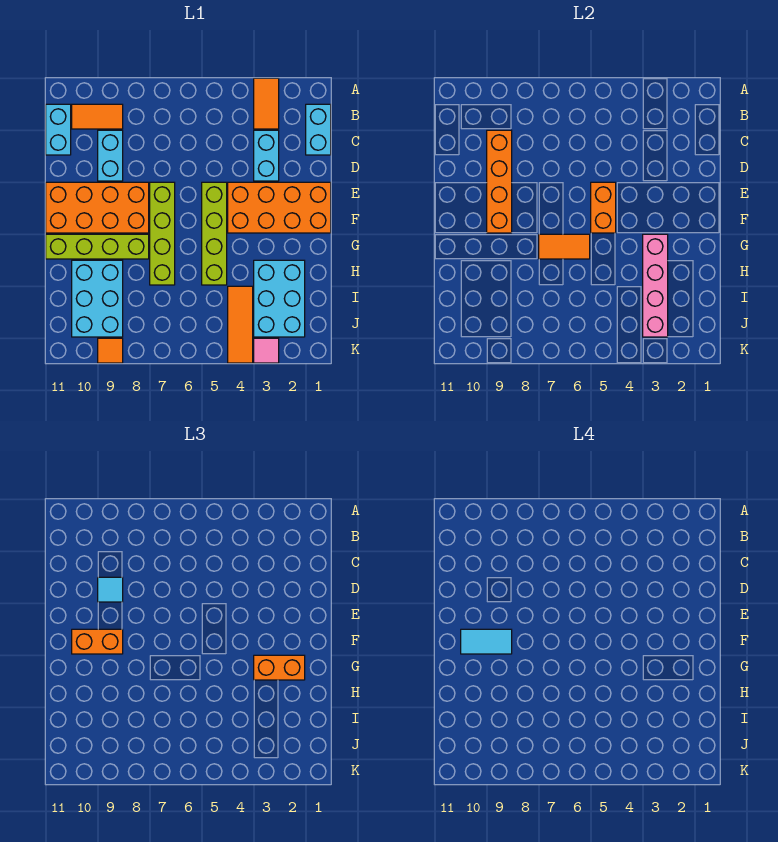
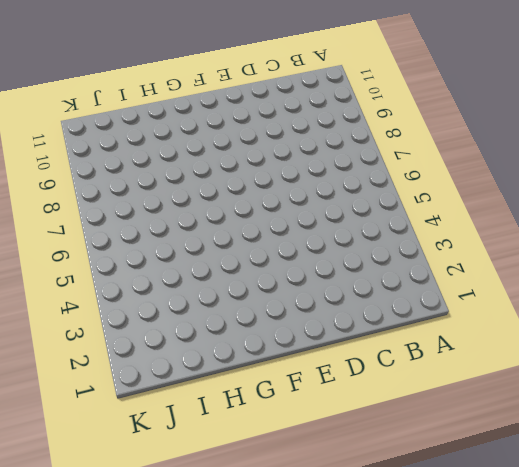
none -> orange tile A3:B3 level 1
none -> cyan brick B1:C1 level 1
none -> orange tile B9:B10 level 1

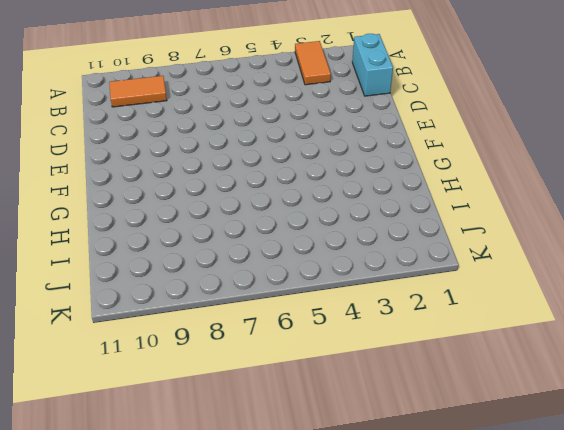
none -> cyan brick B11:C11 level 1
none -> cyan brick C3:D3 level 1
none -> cyan brick C9:D9 level 1

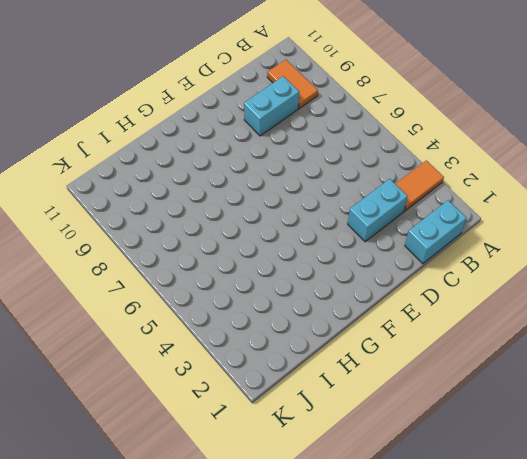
none -> cyan brick B11:C11 level 1
none -> orange brick E1:F4 level 1
none -> lime brick E5:H5 level 1

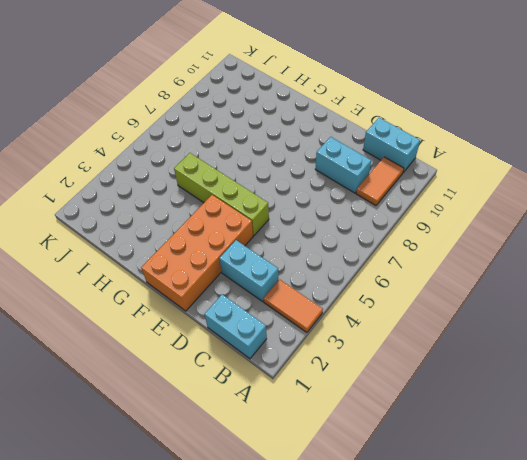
none -> lime brick E7:H7 level 1
none -> orange brick E8:F11 level 1
none -> lime brick G8:G11 level 1

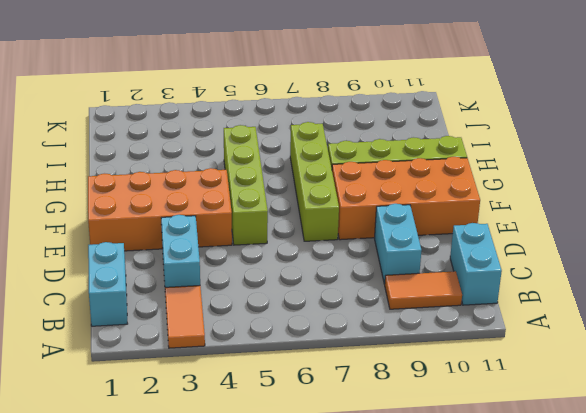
none -> cyan brick H2:J3 level 1
none -> cyan brick H9:J10 level 1
none -> orange tile I4:K4 level 1

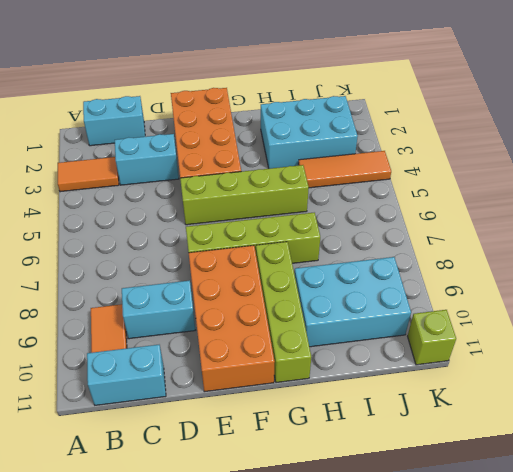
lime brick K11 level 1 -> none
none -> pink tile K3 level 1
none -> orange tile K9 level 1
none -> orange brick C9:F9 level 2

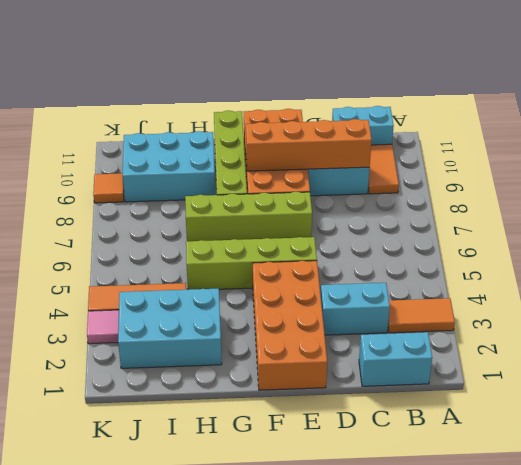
none -> orange brick E5:F5 level 2
none -> pink brick G3:J3 level 2
none -> orange tile G6:G7 level 2

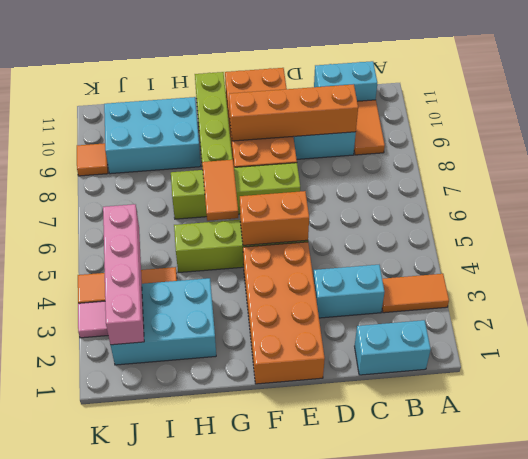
pink brick J2:J5 level 2 -> pink brick G3:J3 level 2
none -> cyan tile D9 level 3
none -> orange brick F9:F10 level 3
none -> orange brick G2:G3 level 3

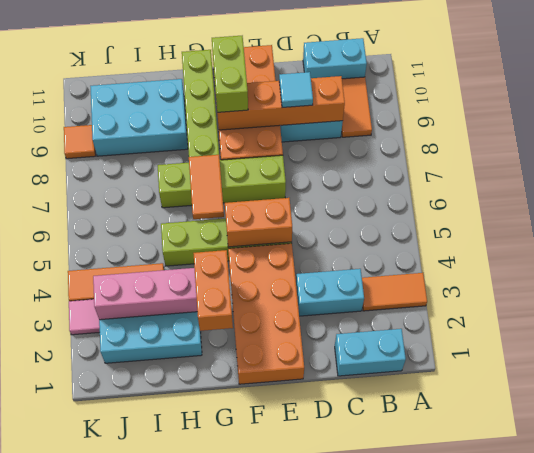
lime brick F9:F10 level 3 -> orange brick F9:F10 level 3
none -> cyan tile F9:F10 level 4

